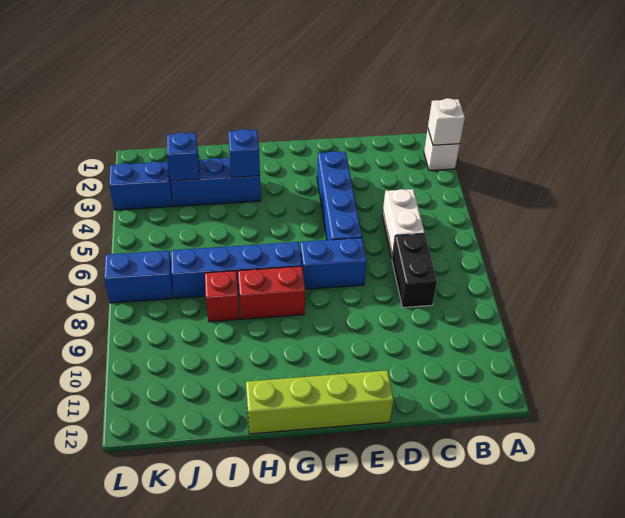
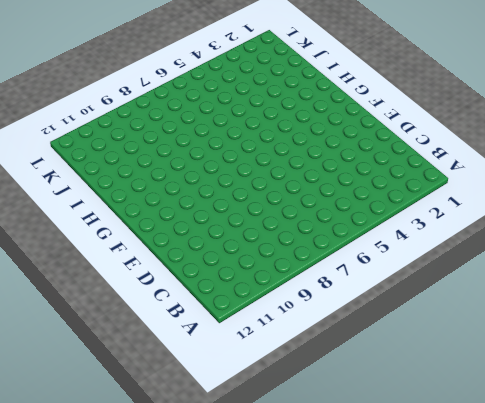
none -> white brick A2 level 1
none -> white brick C5:C6 level 1
none -> black brick C7:C8 level 1

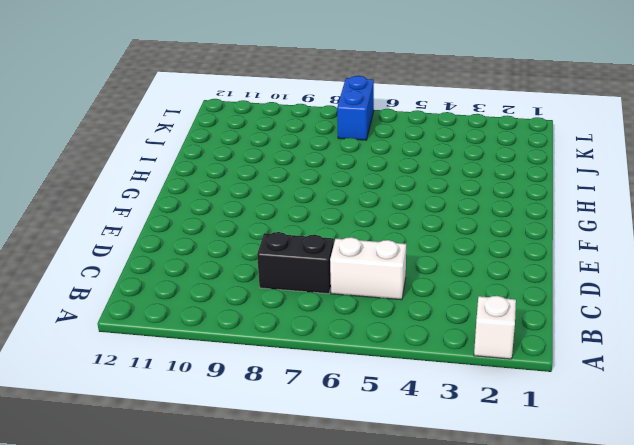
none -> blue brick E3:E6 level 1
none -> blue brick E7:F7 level 1
none -> lime brick E12:H12 level 1

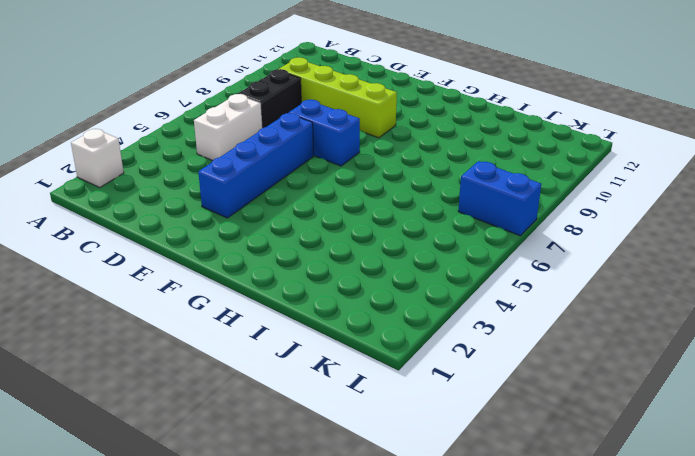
lime brick C9:F9 level 1 -> lime brick E12:H12 level 1
none -> blue brick G7:J7 level 1
none -> red brick G8:H8 level 1
none -> blue brick H3:J3 level 1

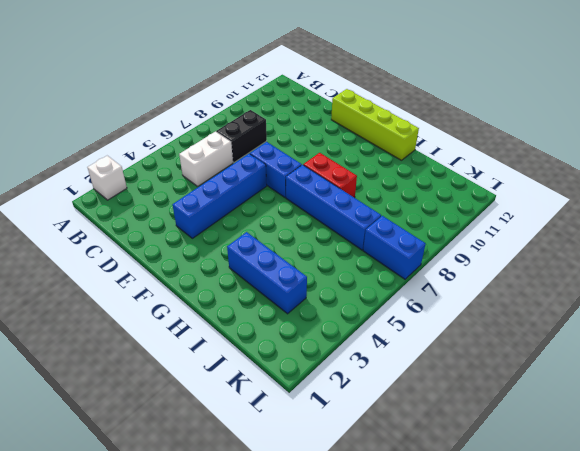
none -> red brick I8 level 1
none -> blue brick K3:L3 level 1
none -> white brick A2 level 2

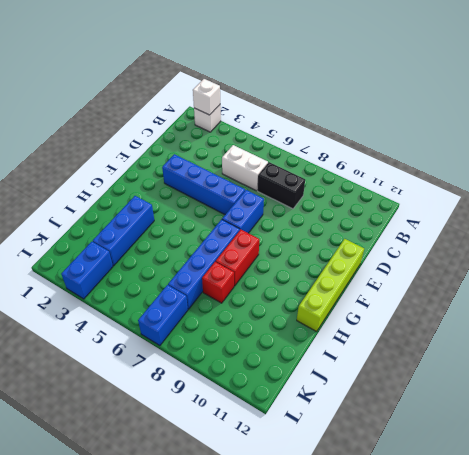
none -> blue brick H3 level 2
none -> blue brick J3 level 2

